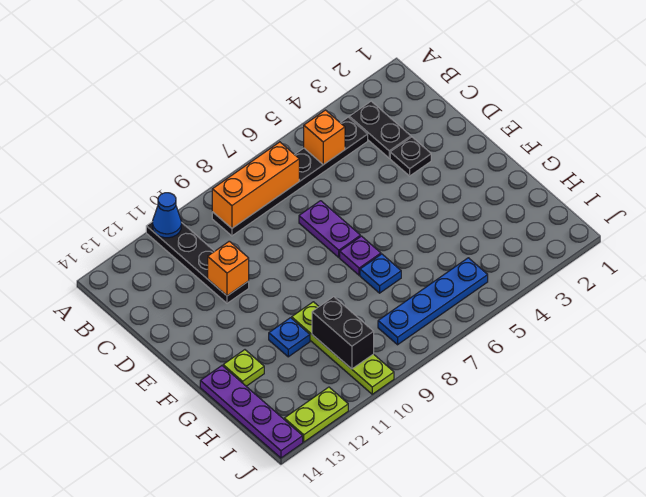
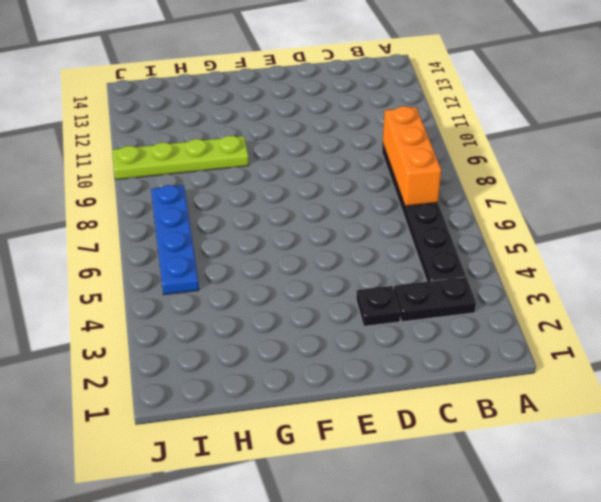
none -> black plate A11:D11 level 1
none -> purple plate D7:E7 level 1
none -> purple plate F7 level 1

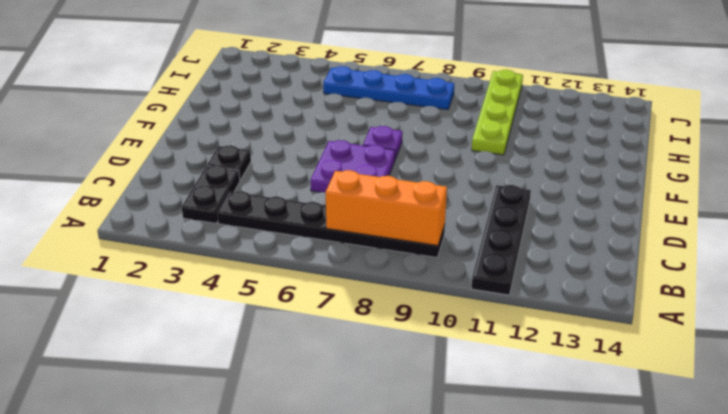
purple plate D6:E7 level 1 -> purple plate D7:E7 level 1
none -> blue plate G7 level 1
none -> blue plate G11 level 1
none -> lime plate G13 level 1

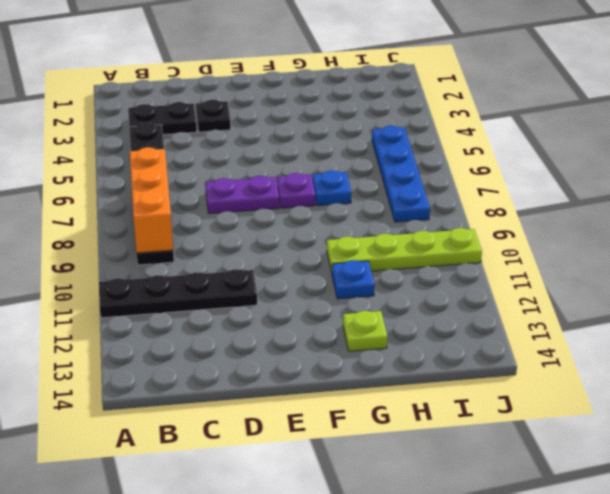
none -> purple plate G14:J14 level 1
none -> lime plate J12:J13 level 1
none -> blue cone A11 level 2

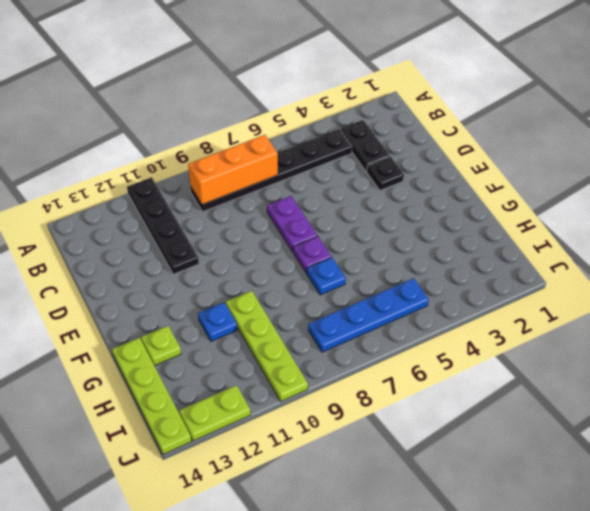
lime plate G14:J14 level 1 -> purple plate G14:J14 level 1
none -> blue cone A11 level 2
none -> orange brick B5 level 2
none -> orange brick D11 level 2

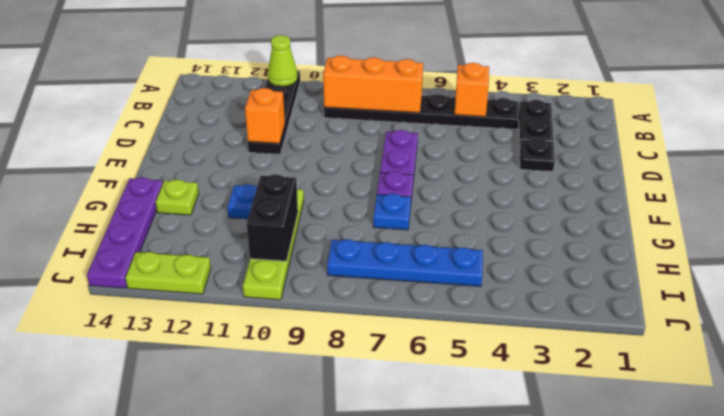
lime cone A11 level 2 -> blue cone A11 level 2

